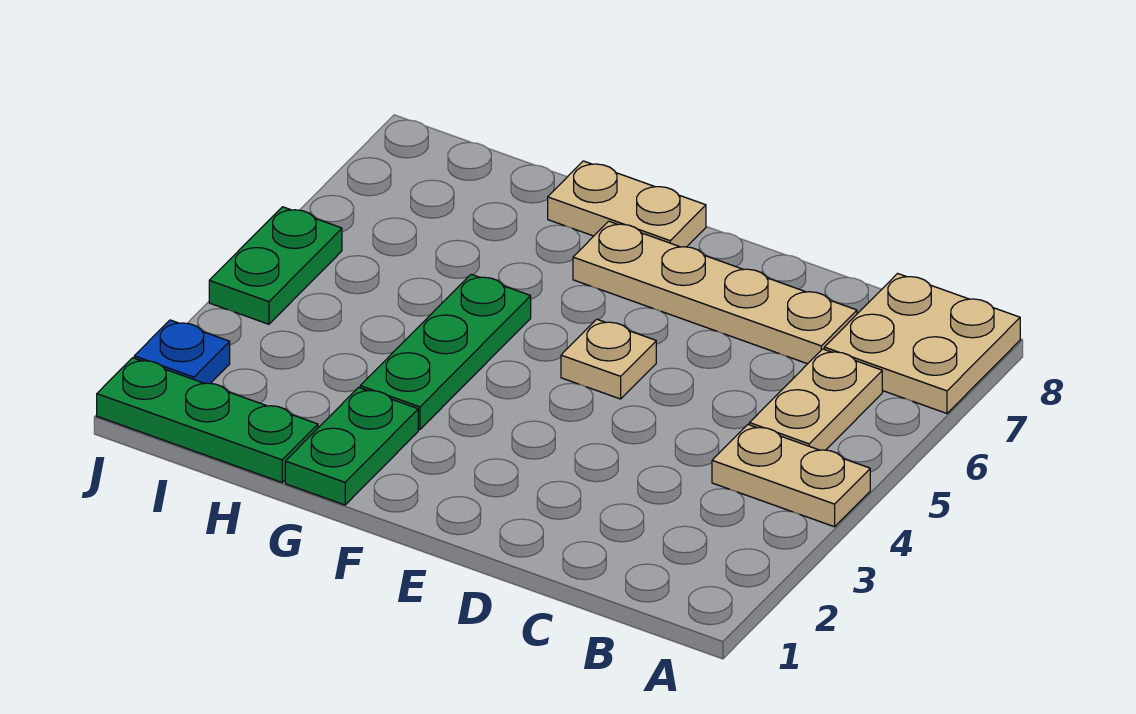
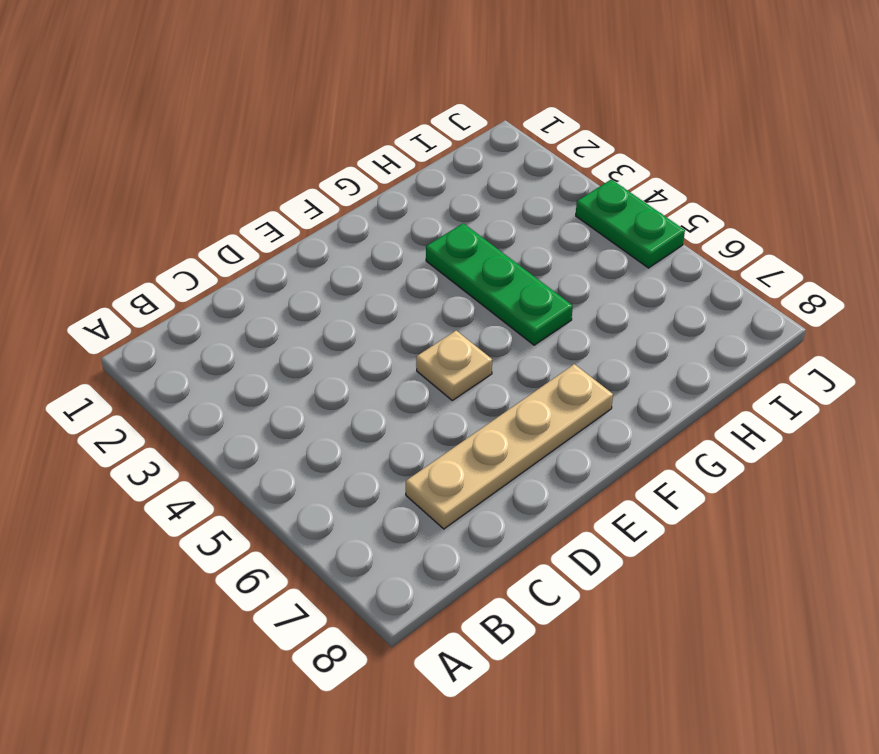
none -> tan plate A4:B4 level 1
none -> tan plate A7:B8 level 1

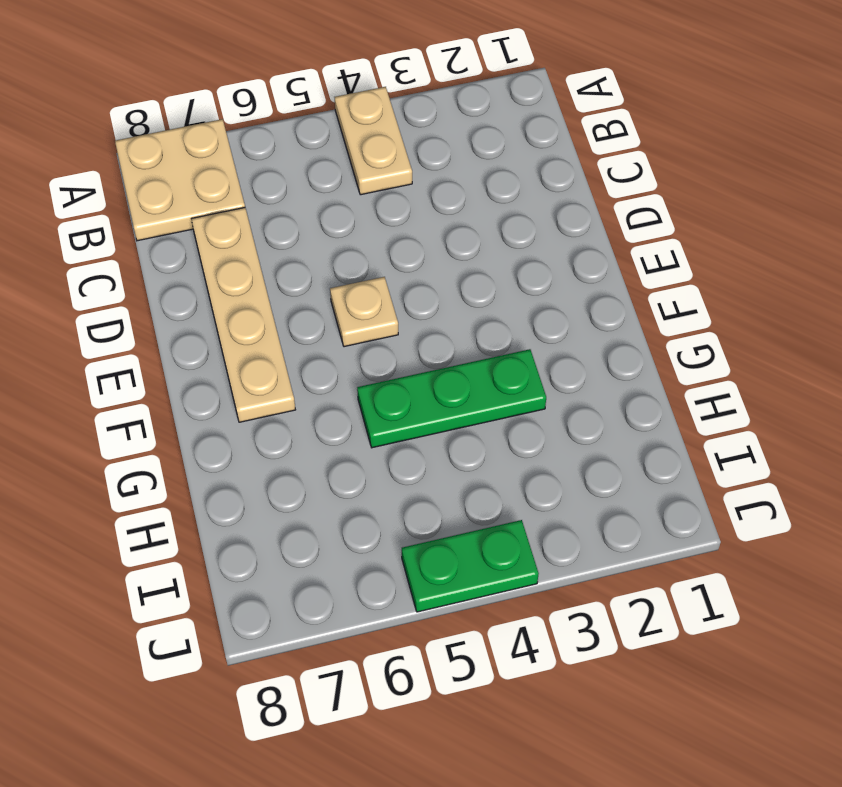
none -> tan plate B5:B6 level 1
none -> tan plate F8:G8 level 1

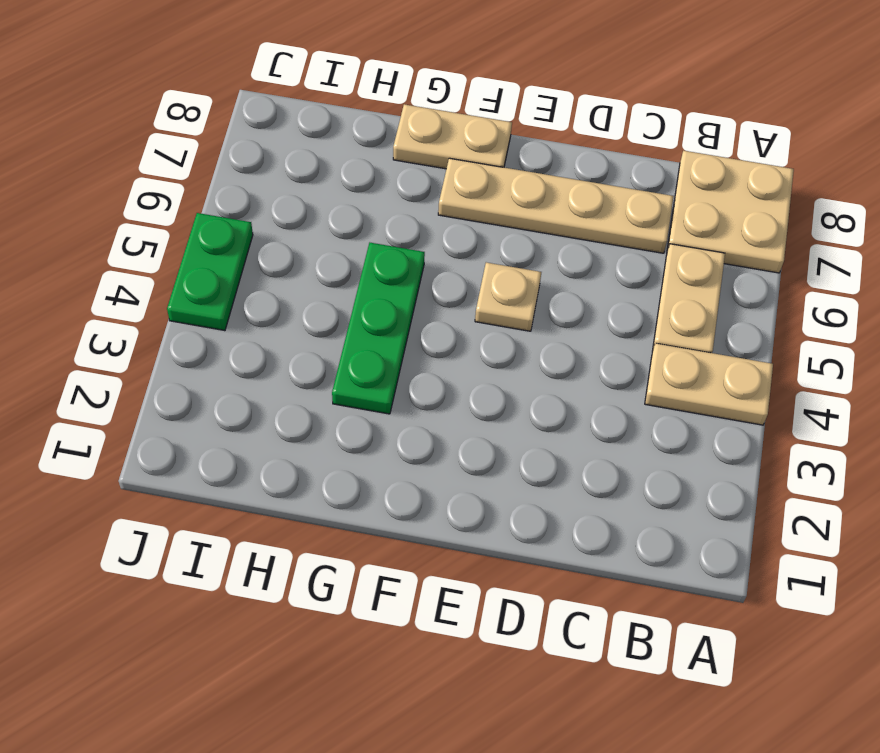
none -> green plate G1:G2 level 1
none -> green plate H1:J1 level 1

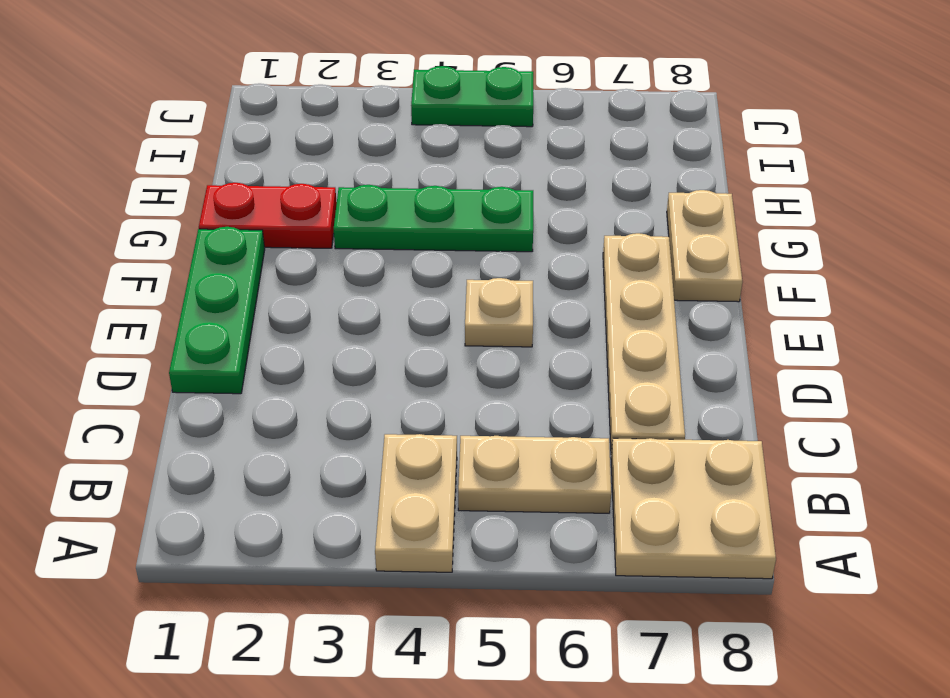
green plate D1:F1 level 1 -> green plate H1:J1 level 1
red plate G1:G2 level 1 -> green plate G1:G2 level 1
none -> blue plate J2 level 1

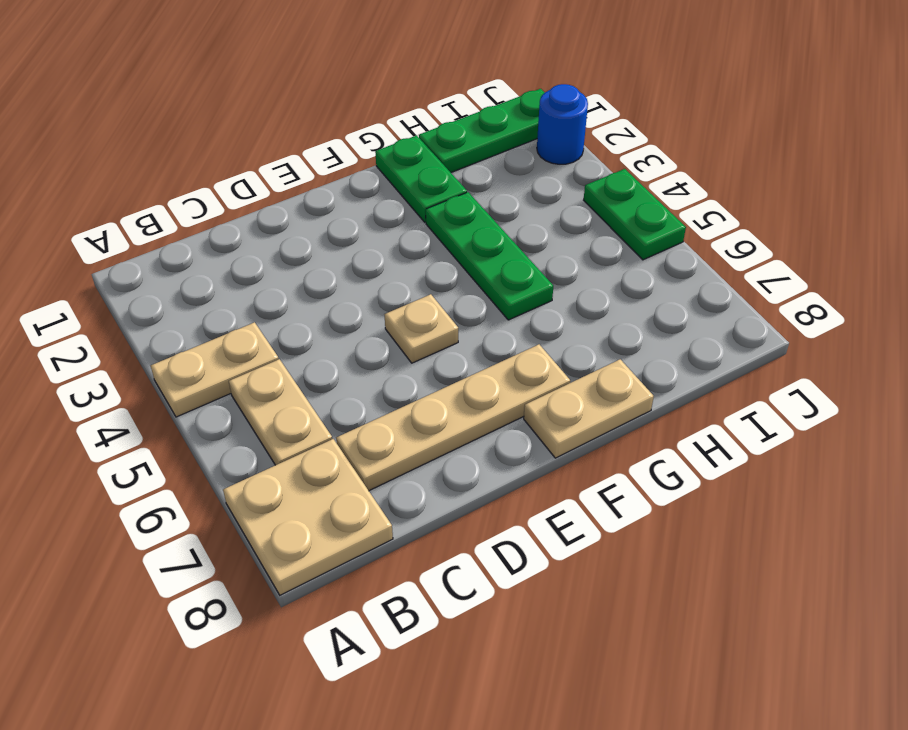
blue round brick J2 level 1 -> blue plate J2 level 1

